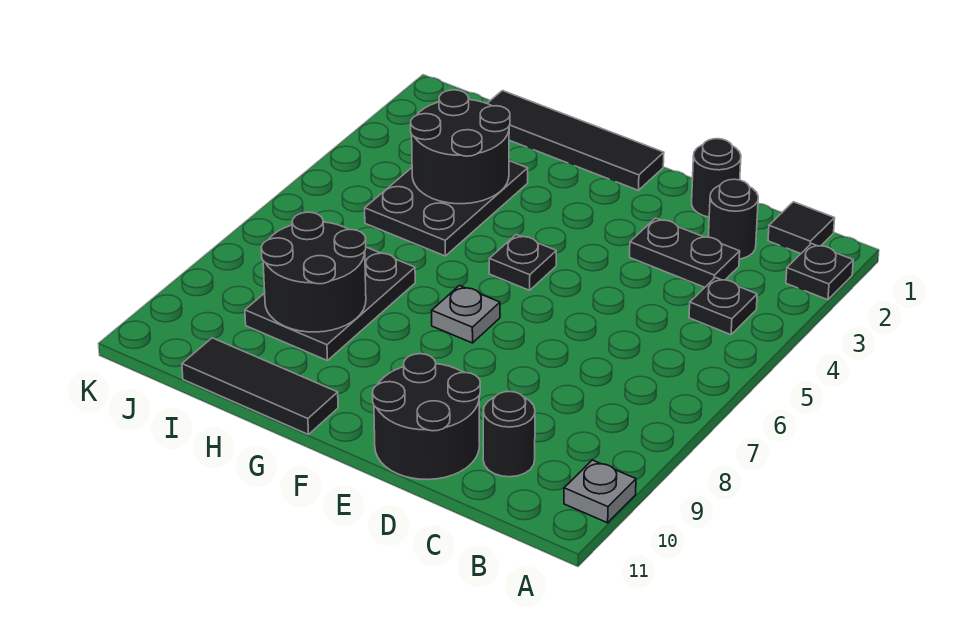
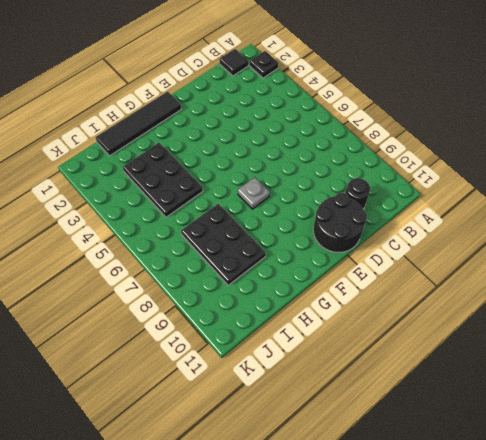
none -> grey plate A10 level 1
none -> black plate B4 level 1
none -> black round brick C2 level 1

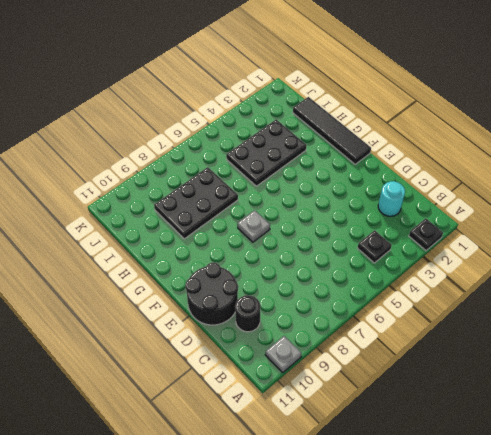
cyan round brick C2 level 1 -> black round brick C2 level 1
none -> black tile B1 level 1
none -> black plate C3:D3 level 1
none -> black round brick D1 level 1

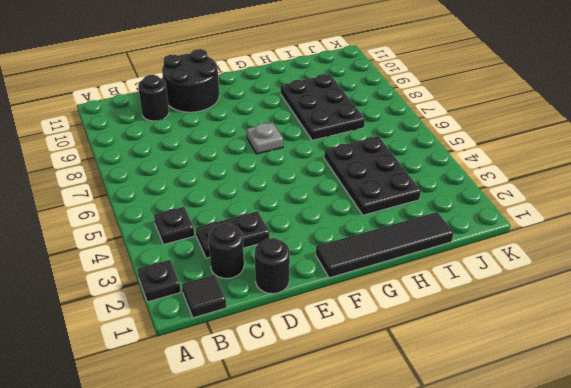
none -> grey plate A10 level 1
none -> black plate F5 level 1
none -> black tile G11:I11 level 1

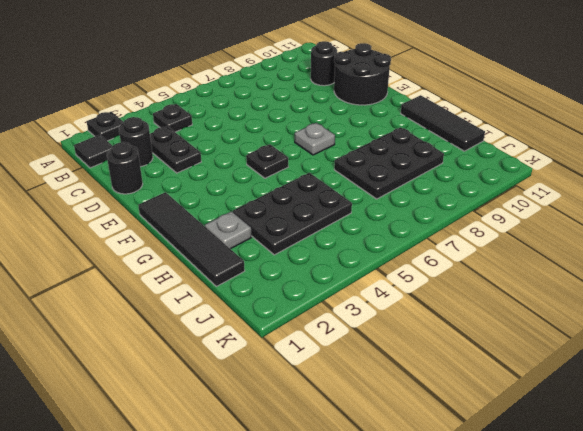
grey plate H2 level 1 -> grey plate A10 level 1
none -> black round brick H3:I4 level 2
none -> black round brick H8:I9 level 2

